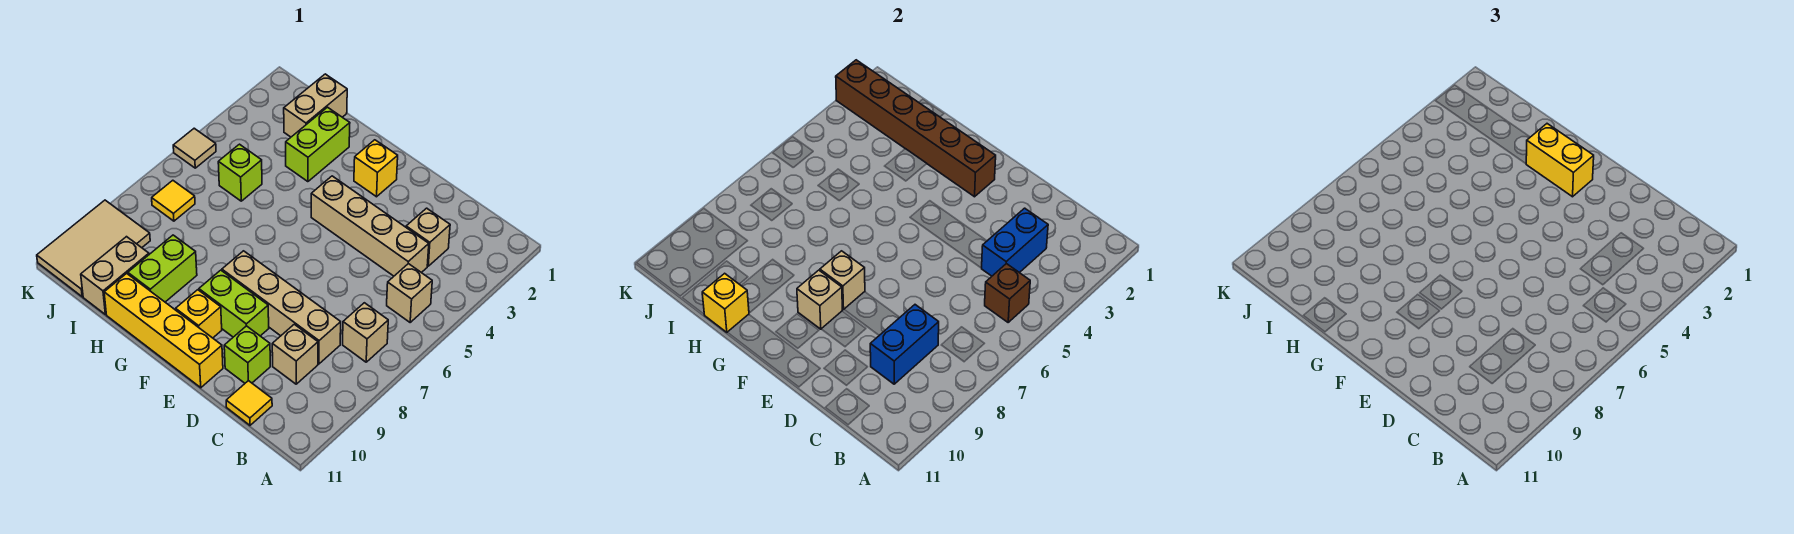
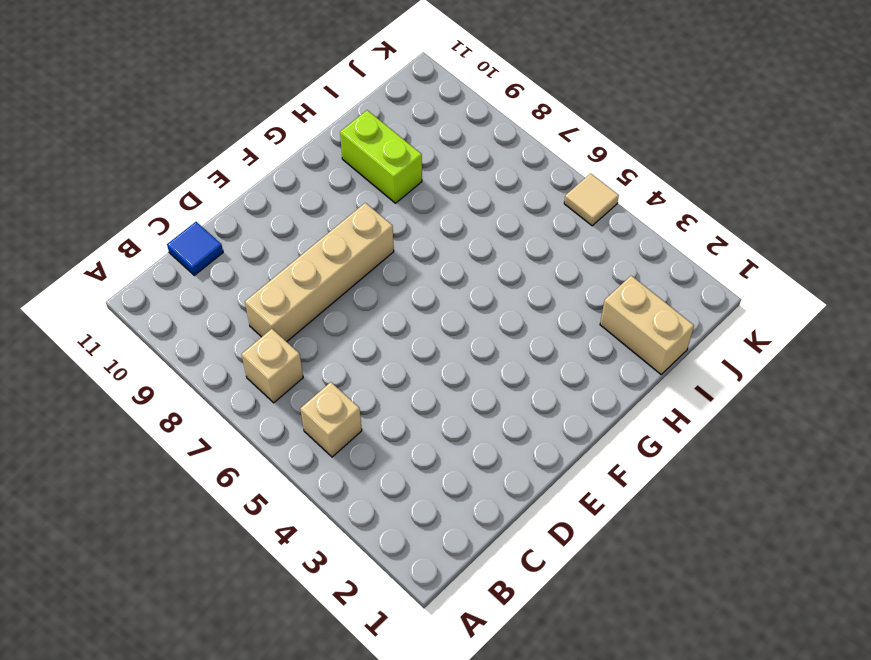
blue tile C11 level 1 -> yellow tile C11 level 1
none -> tan brick C3 level 1
none -> tan brick C4:F4 level 1
none -> tan brick C9 level 1

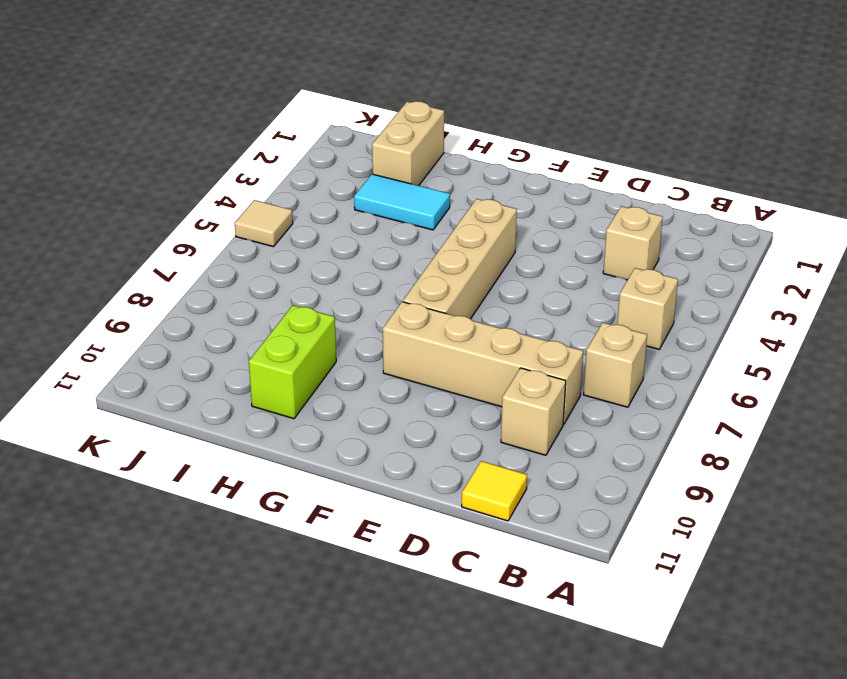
tan brick F4:F7 level 1 -> tan brick C4:F4 level 1
cyan tile H3:I3 level 1 -> lime brick H2:H3 level 1
none -> lime brick D10 level 1
none -> lime brick E9:F9 level 1
none -> yellow brick E11:H11 level 1

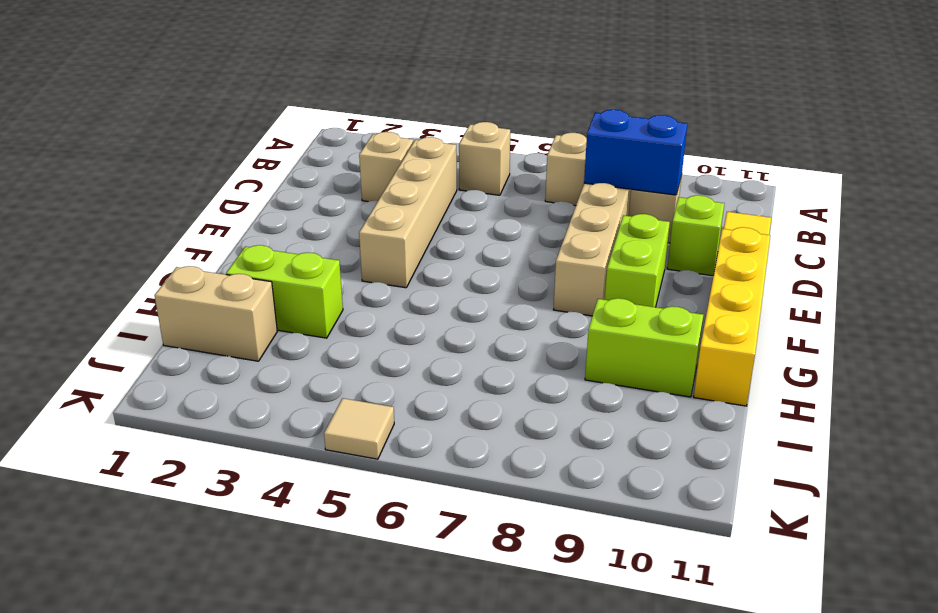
none -> yellow brick F2 level 1
none -> yellow brick F10 level 1
none -> lime brick I5 level 1

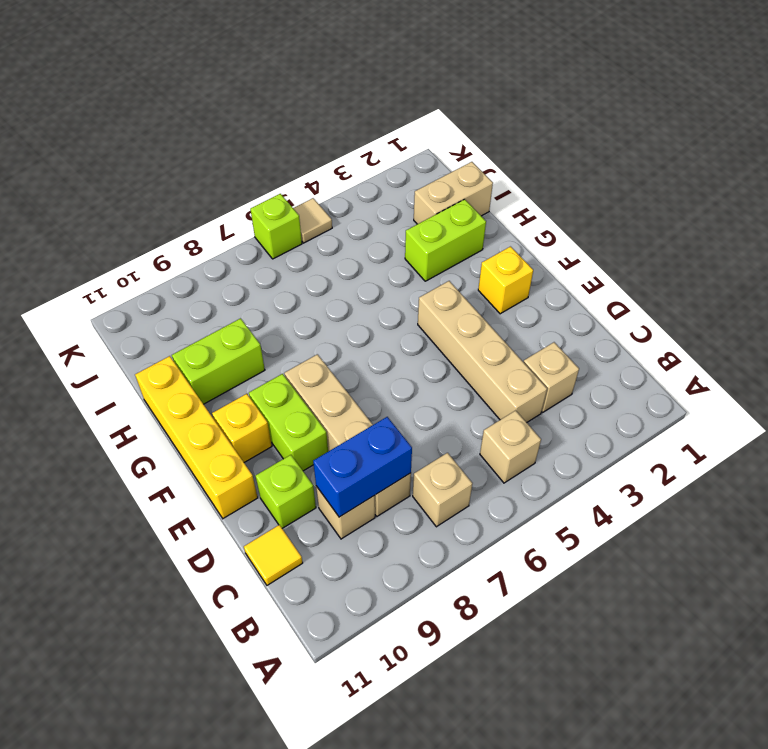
lime brick K6 level 1 -> lime brick I5 level 1
none -> tan brick I10:I11 level 1
none -> yellow tile J7 level 1
none -> tan tile J9:K11 level 1

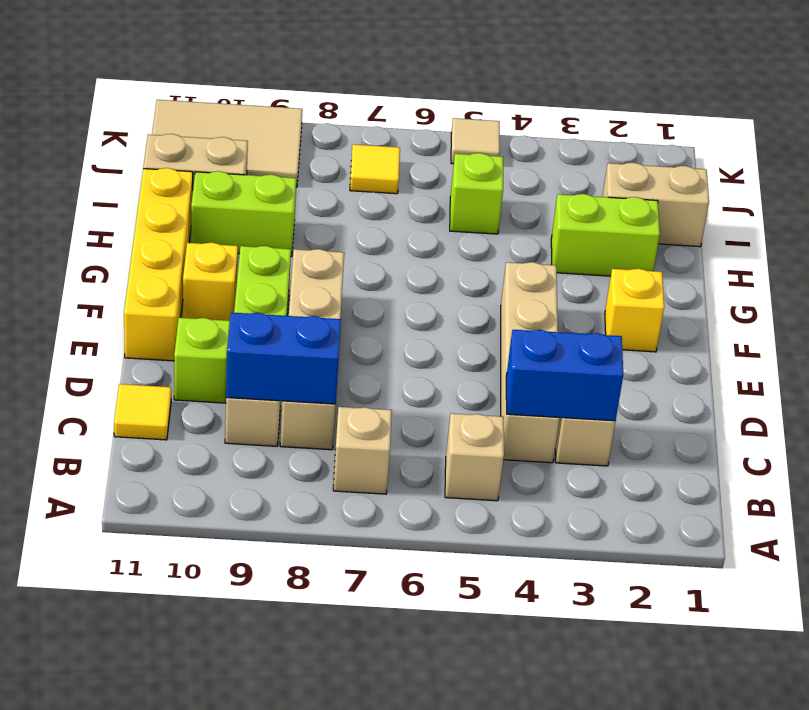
none -> brown brick B5 level 2
none -> brown brick F2:K2 level 2
none -> tan brick F8 level 2

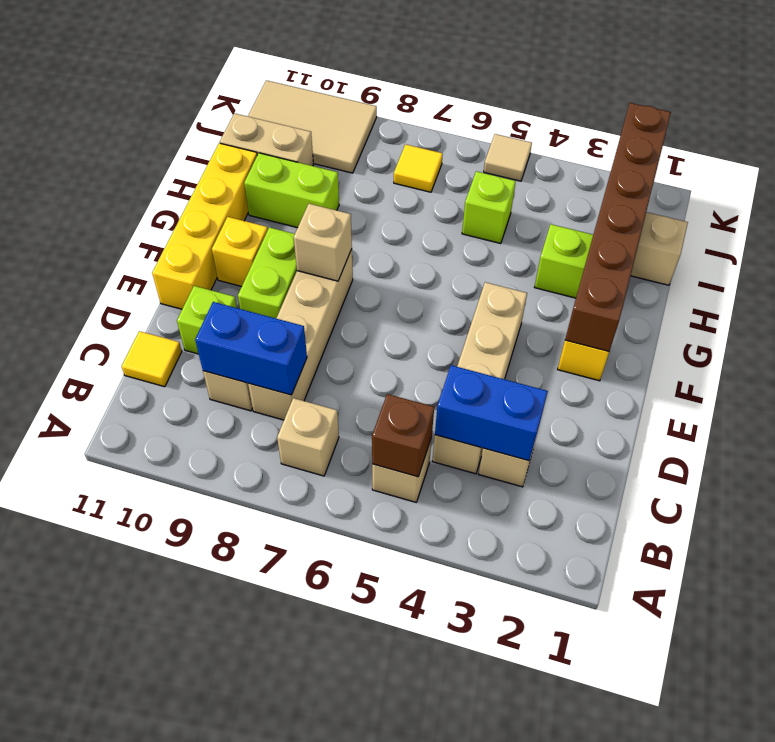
none -> tan brick F9 level 2
none -> yellow brick H11 level 2
none -> yellow brick F2:G2 level 3

